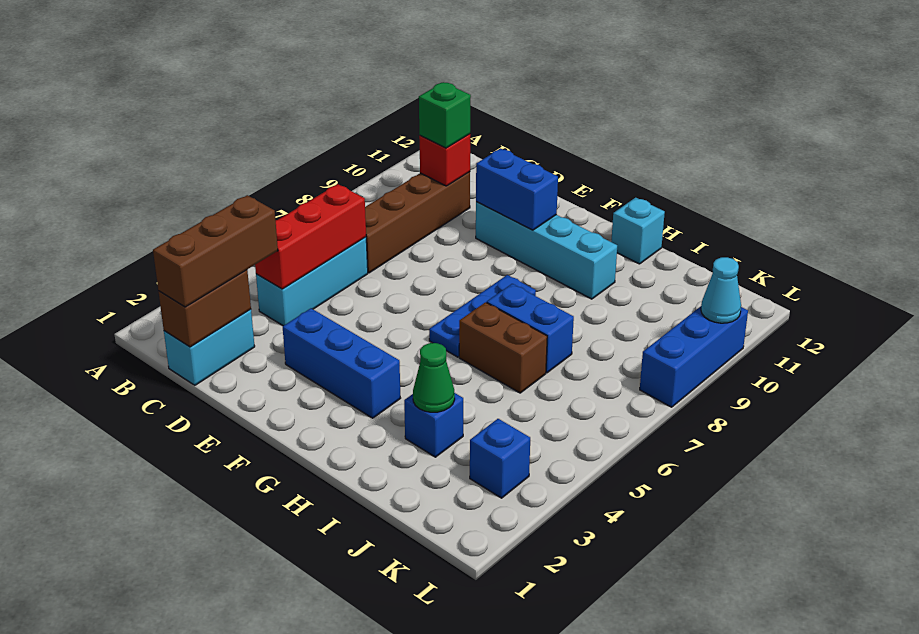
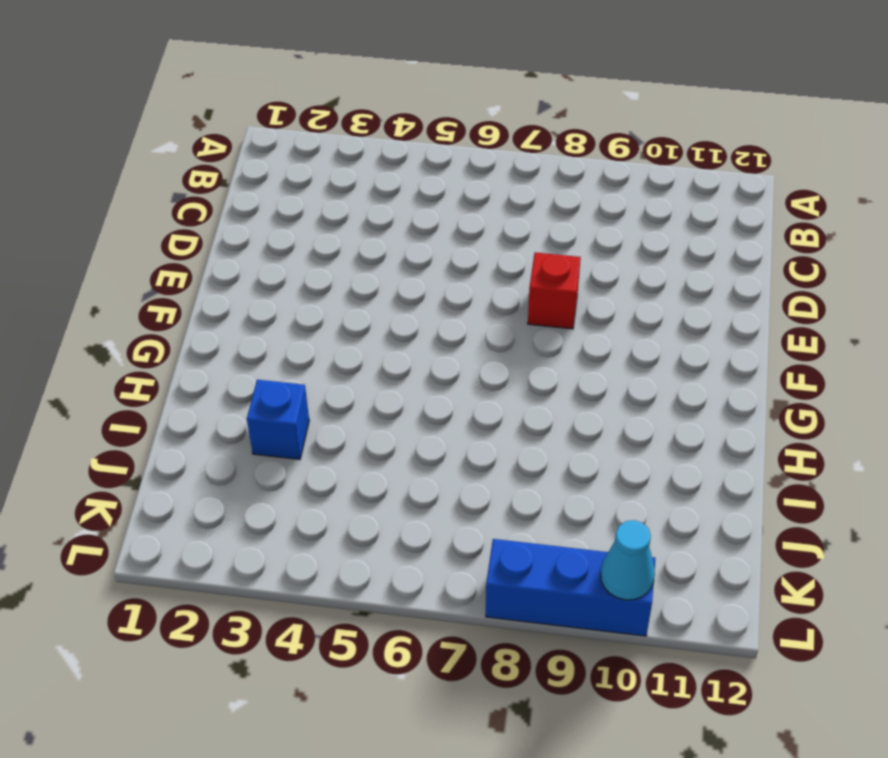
red brick E8 level 1 -> red brick C10 level 2
none -> cyan brick C1:C2 level 1
none -> cyan brick C4:C6 level 1
none -> brown brick C7:C10 level 1

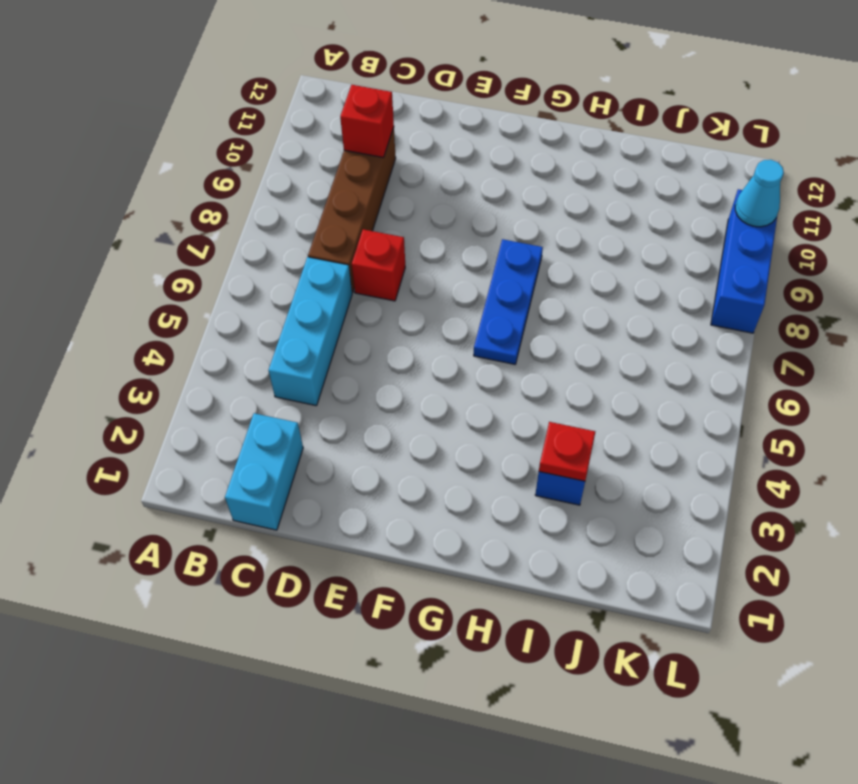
red brick D7 level 1 -> none
red plate I3 level 2 -> green cone I3 level 2
none -> blue brick E3:G3 level 1
none -> cyan brick E10:H10 level 1
none -> brown brick H6:I6 level 1

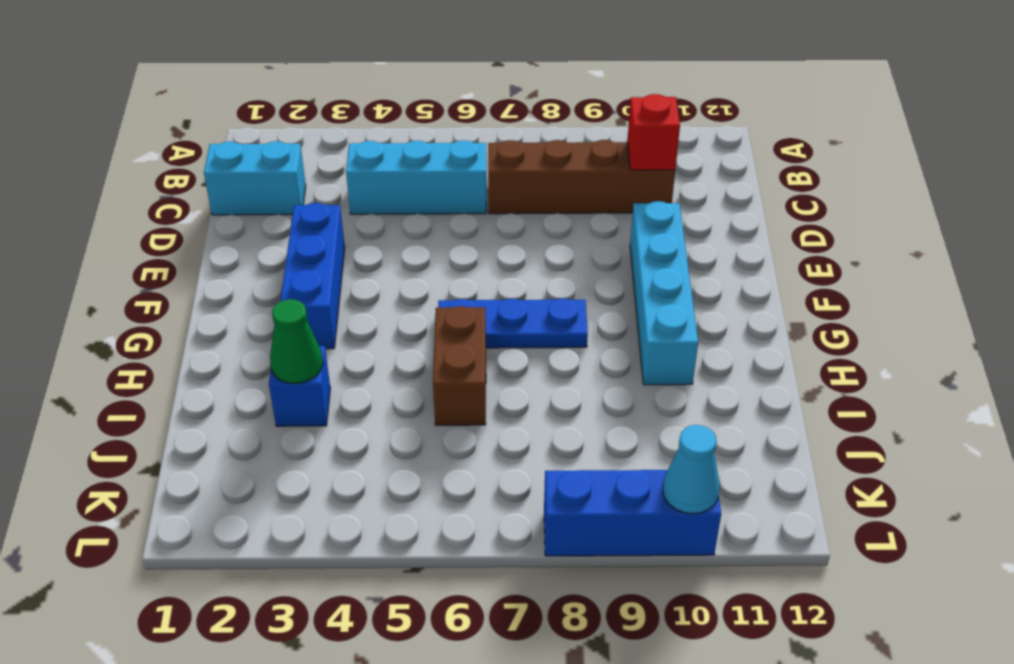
none -> blue brick H7:I7 level 1
none -> cyan brick H12 level 1
none -> blue brick K3 level 1

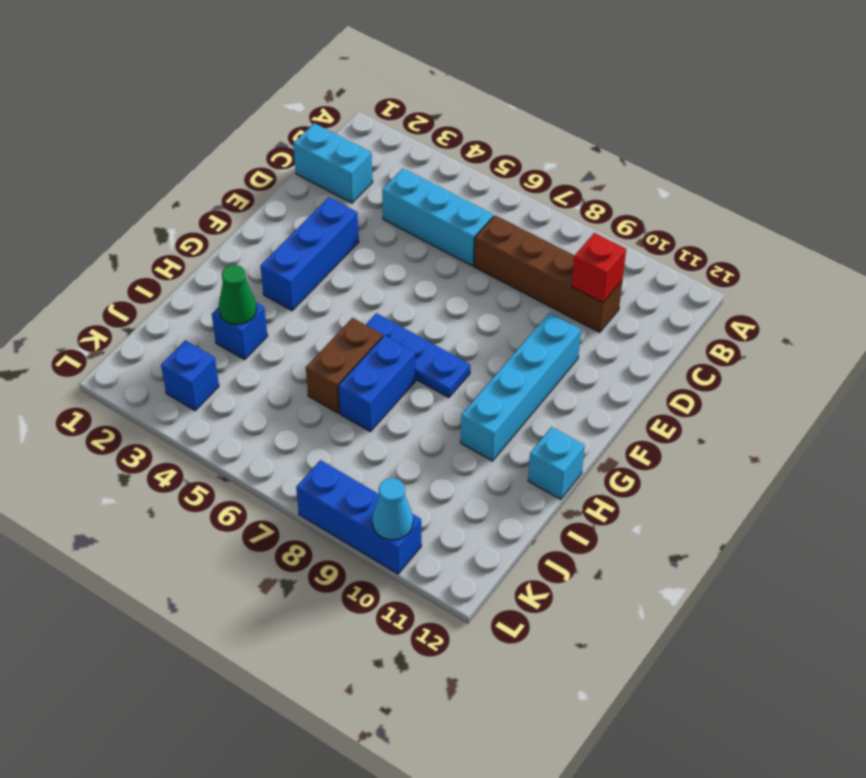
none -> brown brick C1:C2 level 2
none -> red brick C4:C6 level 2
none -> blue brick E10:F10 level 2

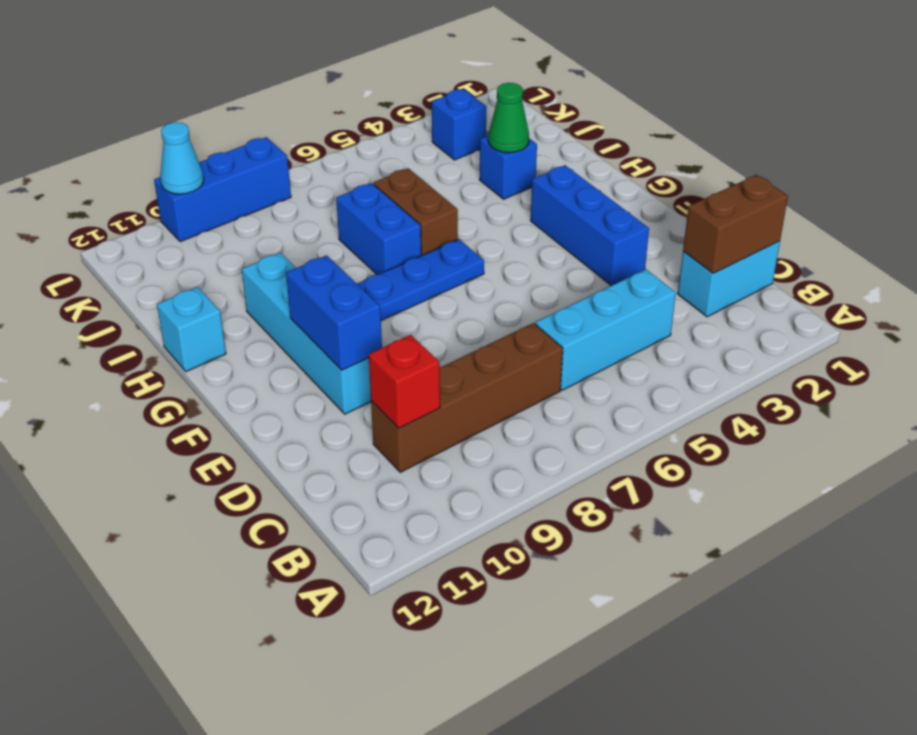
none -> red brick C4:C6 level 2
none -> brown brick C1:C3 level 3
none -> green brick C10 level 3

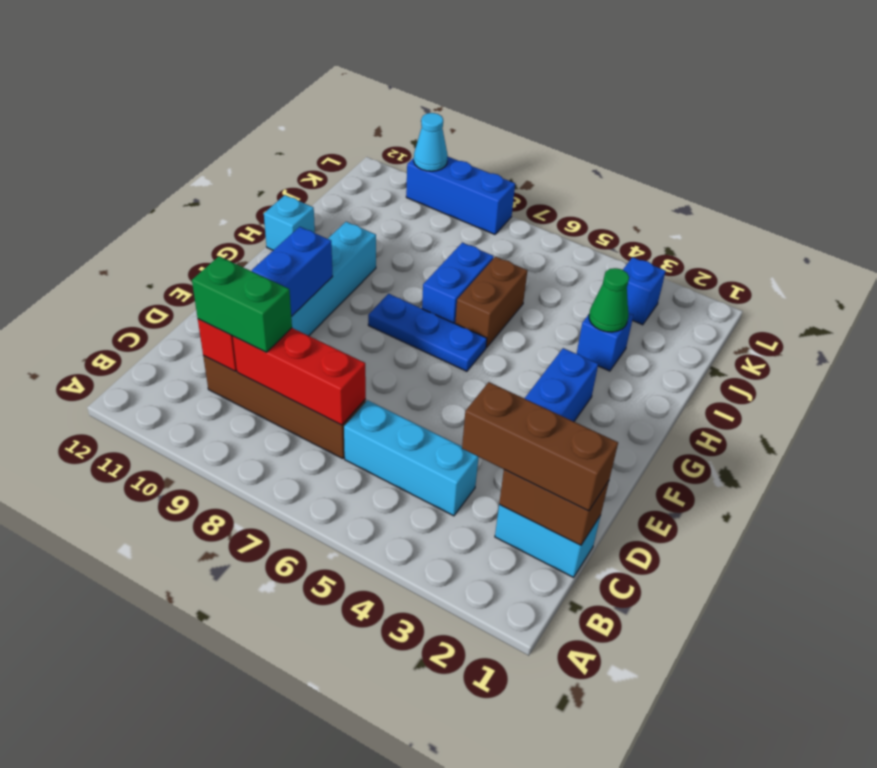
red brick C7:C9 level 2 -> red brick C4:C6 level 2
green brick C9:C10 level 3 -> green brick C10 level 3

